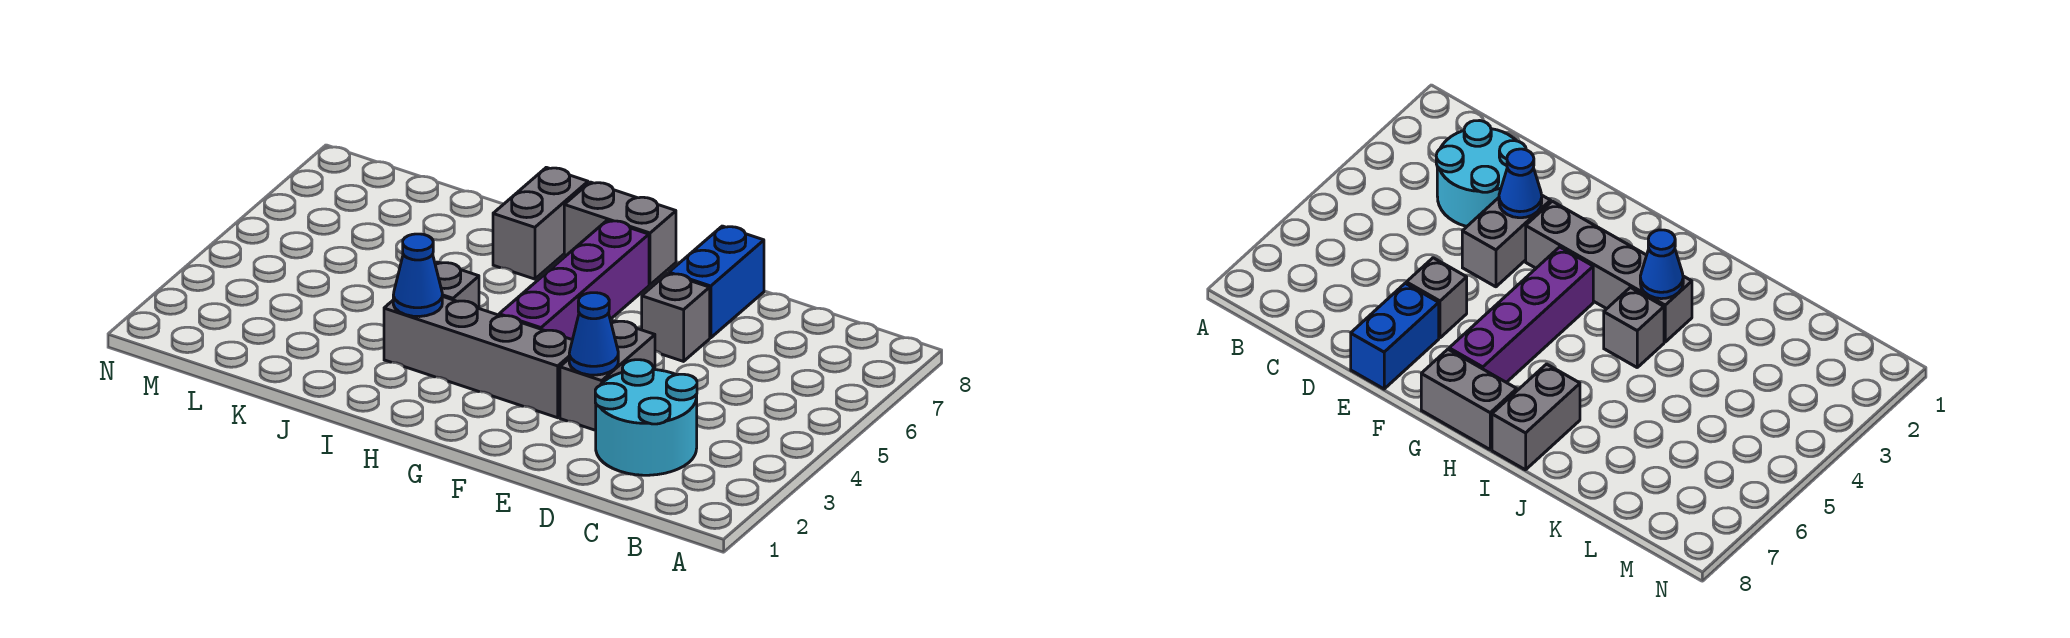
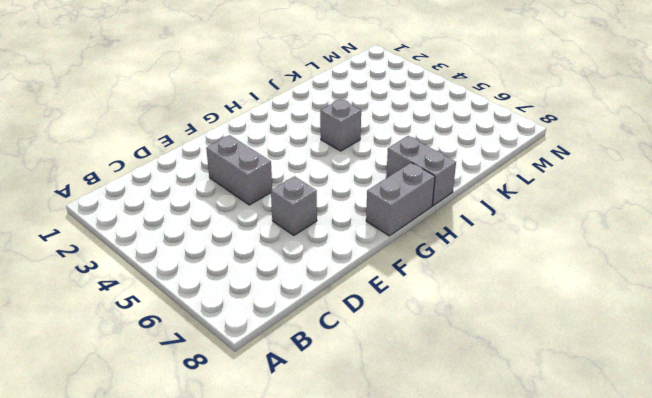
none -> cyan round brick C2:D3 level 1
none -> blue brick E7:E8 level 1

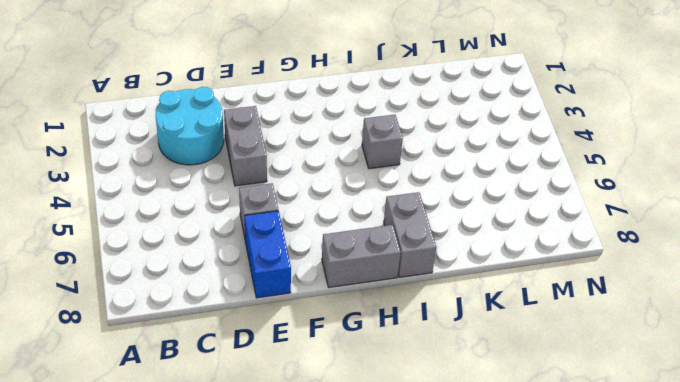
none -> grey brick F3:I3 level 1
none -> purple brick G4:G7 level 1

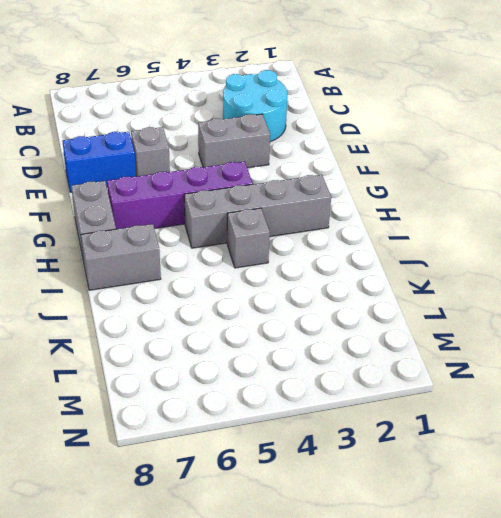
grey brick H2:H5 level 1 -> grey brick F3:I3 level 1
none -> blue cone E3 level 2
none -> blue cone I3 level 2

